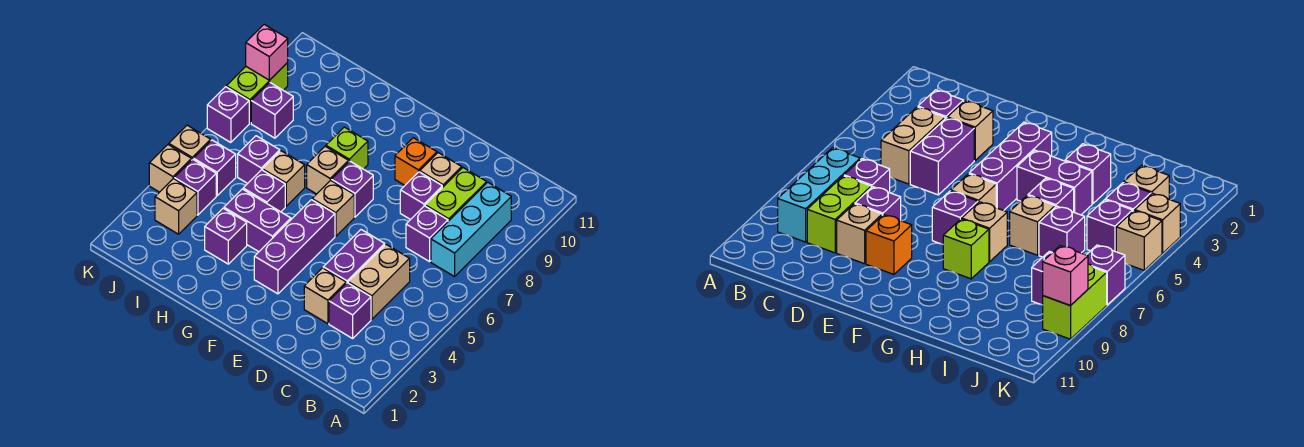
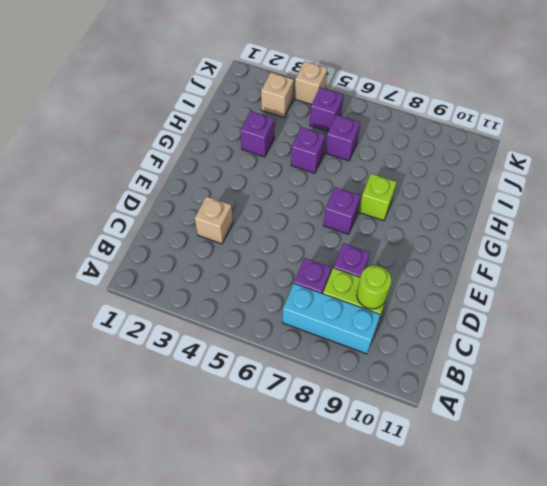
lime round brick C9 level 2 -> none
none -> purple brick C3 level 1
none -> tan brick C4:C5 level 1
none -> purple brick D4:D5 level 1

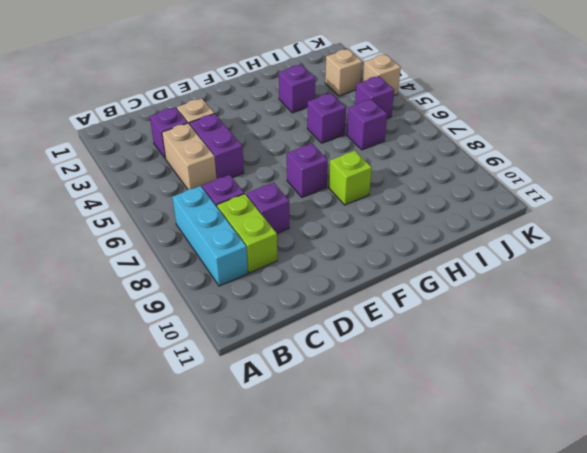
none -> tan brick D9 level 1
none -> orange brick E9 level 1
none -> purple brick F3:F5 level 1

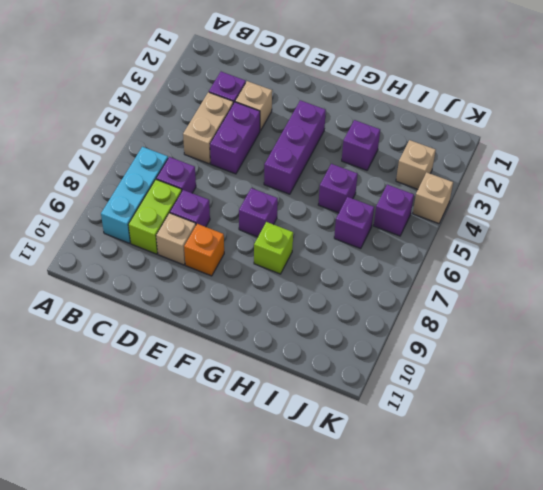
none -> tan brick F6 level 1
none -> purple brick G4:H4 level 1
none -> tan brick G7 level 1

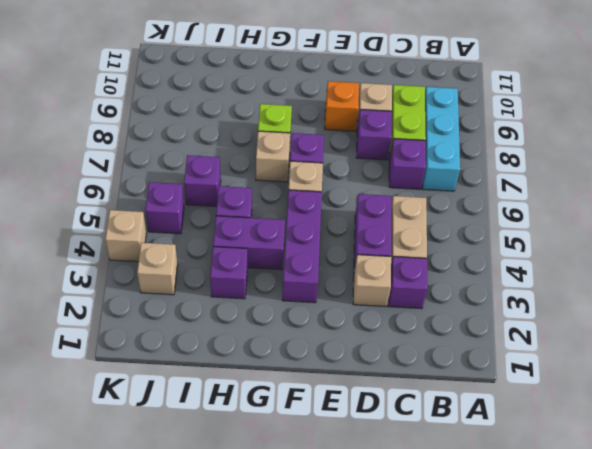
none -> tan brick H6 level 1
none -> purple brick J4 level 1
none -> purple brick J8 level 1

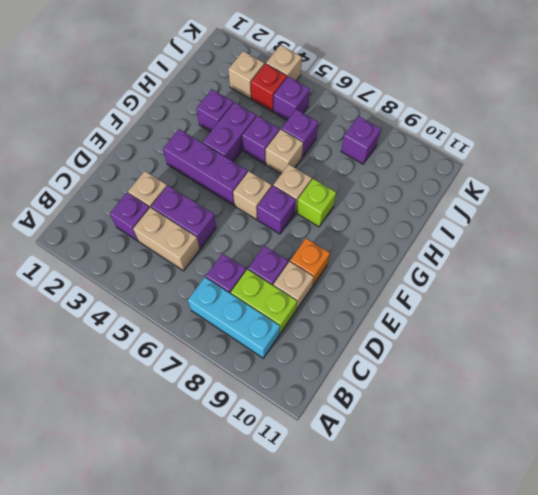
red brick J4 level 1 -> purple brick J4 level 1
none -> tan brick K5 level 1
none -> purple brick K7 level 1
none -> lime brick K8:K9 level 1

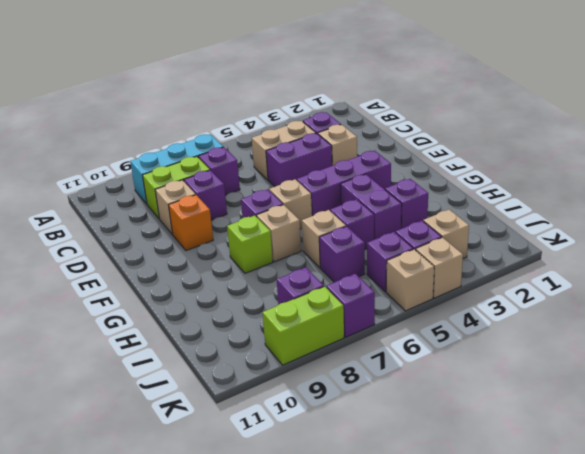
none -> pink brick K9 level 2

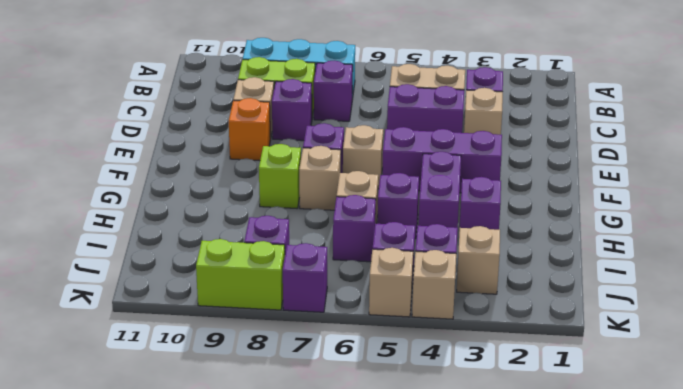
none -> pink brick K9 level 2

